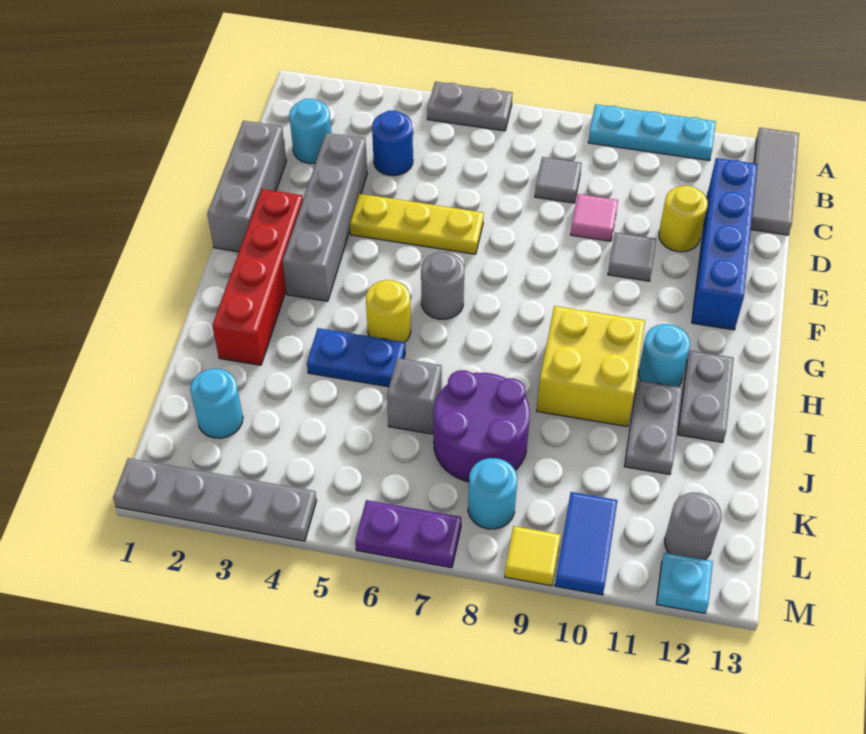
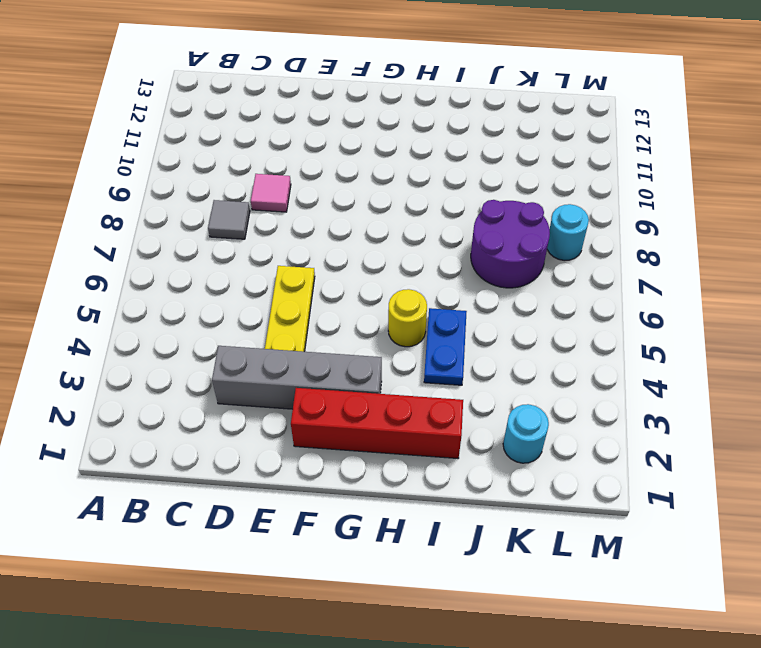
none -> grey plate A5:A6 level 1
none -> cyan plate A9:A11 level 1
none -> grey tile A13:C13 level 1
none -> cyan round brick C2 level 1

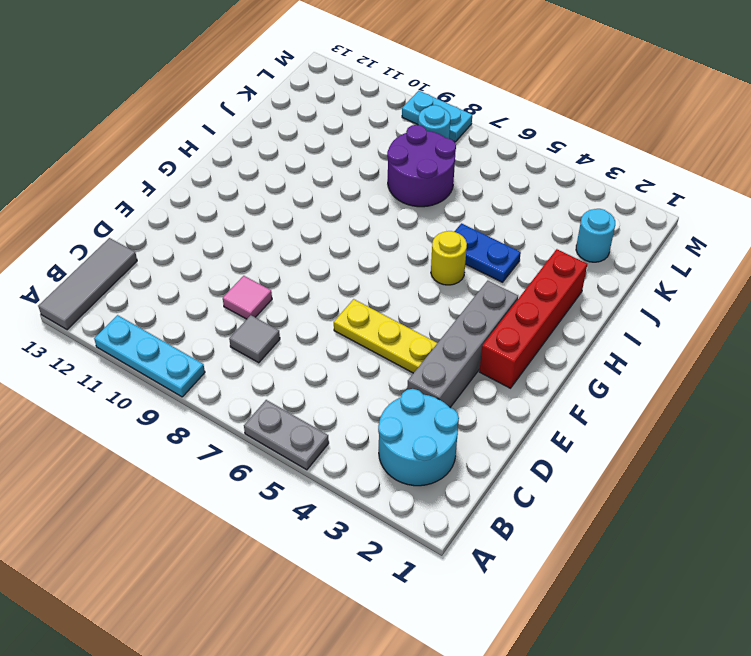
cyan round brick B2:C3 level 1 -> cyan round brick C2 level 1
cyan plate M8:M9 level 1 -> yellow tile M9 level 1
none -> blue round brick C4 level 1
none -> blue brick C12:F12 level 1
none -> grey brick D1:F1 level 1
none -> yellow round brick D11 level 1

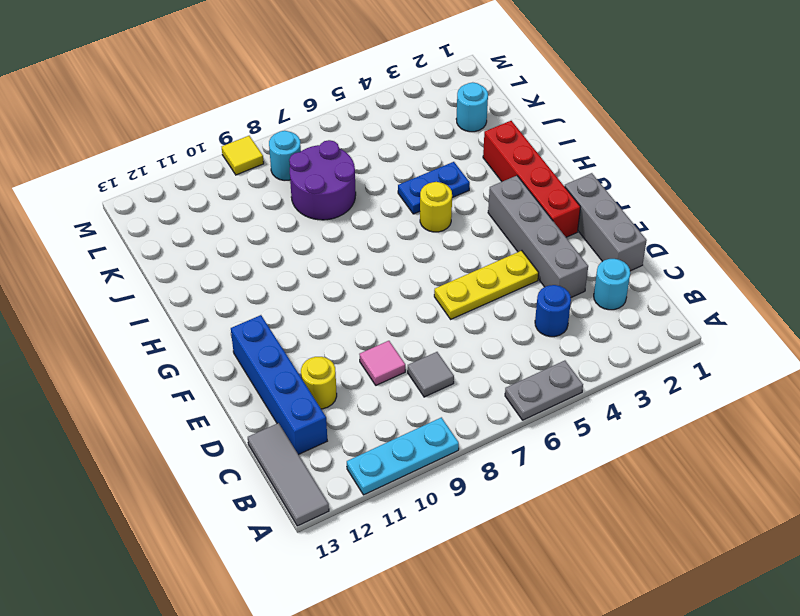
none -> grey tile E10 level 1
none -> grey round brick G6 level 1
none -> yellow brick H9:I10 level 1
none -> cyan round brick H11 level 1

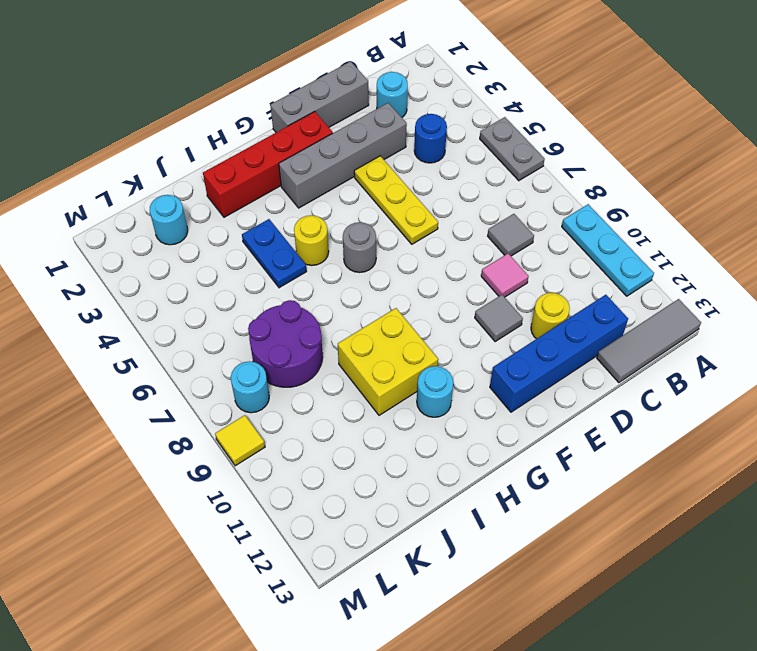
none -> grey plate H12:I12 level 1
none -> grey plate I11:J11 level 1
none -> grey brick J6 level 1
none -> blue tile L10:M10 level 1

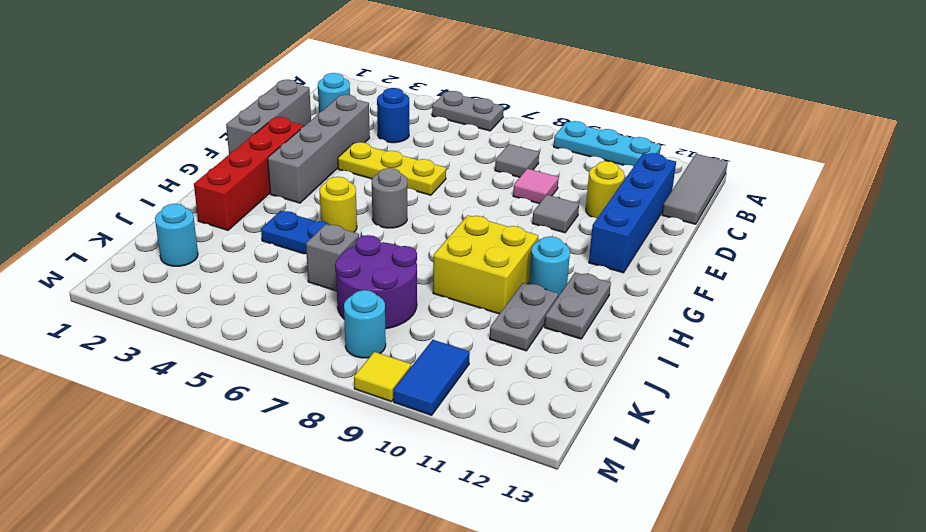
none -> grey round brick L12 level 1
none -> grey plate M1:M4 level 1
none -> purple plate M6:M7 level 1
none -> cyan plate M12 level 1

